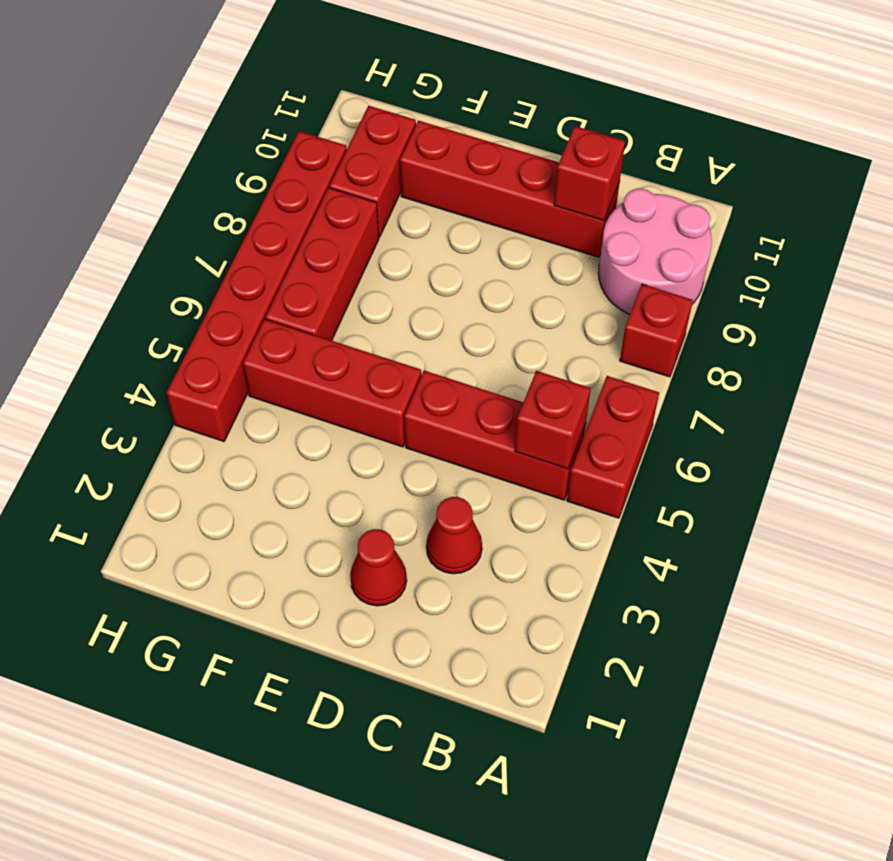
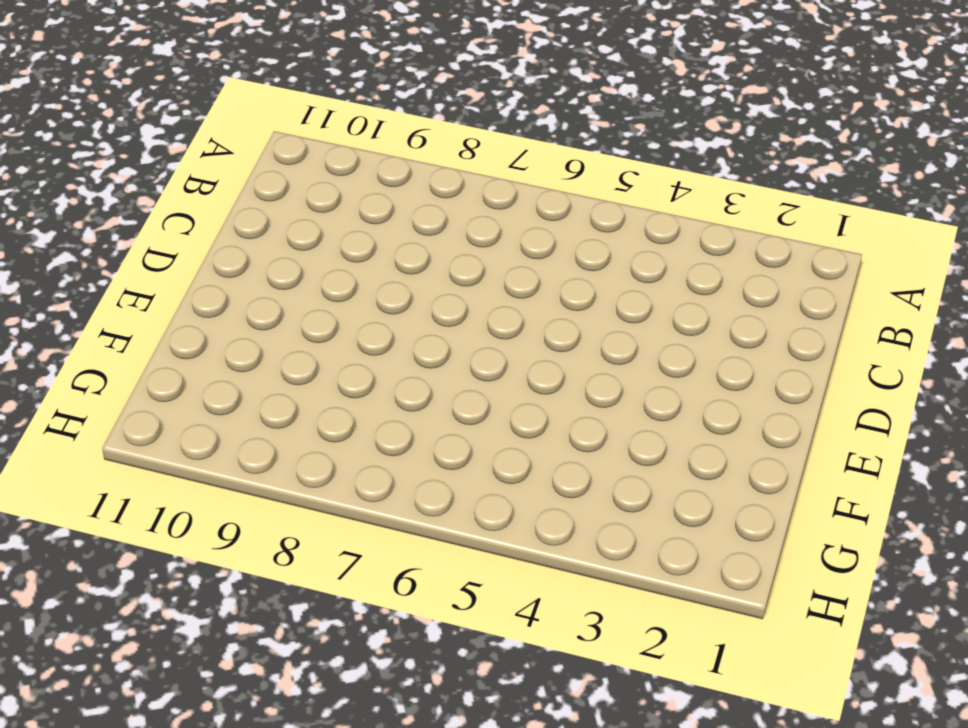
none -> red brick A5:A6 level 1
none -> red brick A8 level 1
none -> pink round brick A9:B10 level 1

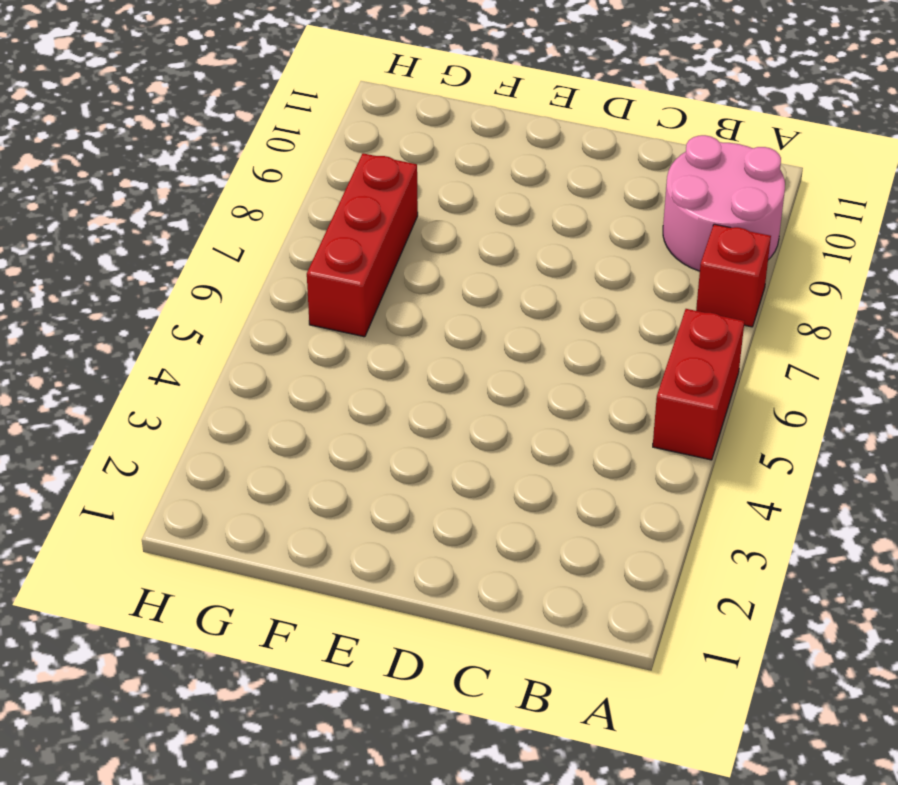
none -> red brick B5:D5 level 1
none -> red cone C3 level 1
none -> red brick C10:F10 level 1

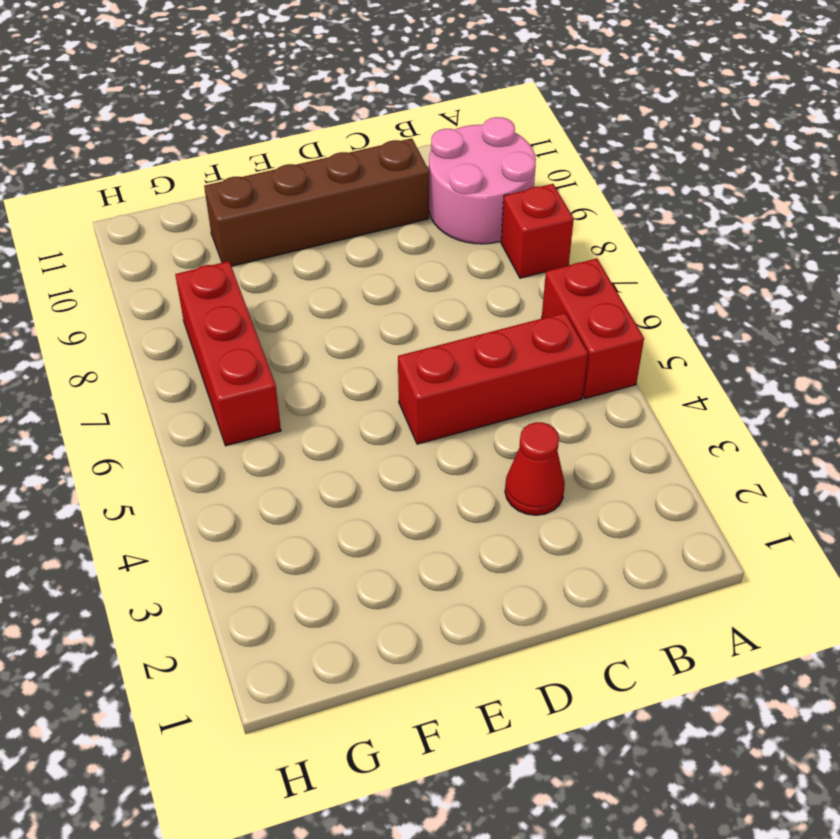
brown brick C10:F10 level 1 -> red brick C10:F10 level 1
none -> red cone D2 level 1
none -> red brick E5:G5 level 1
none -> red brick G9:G10 level 1

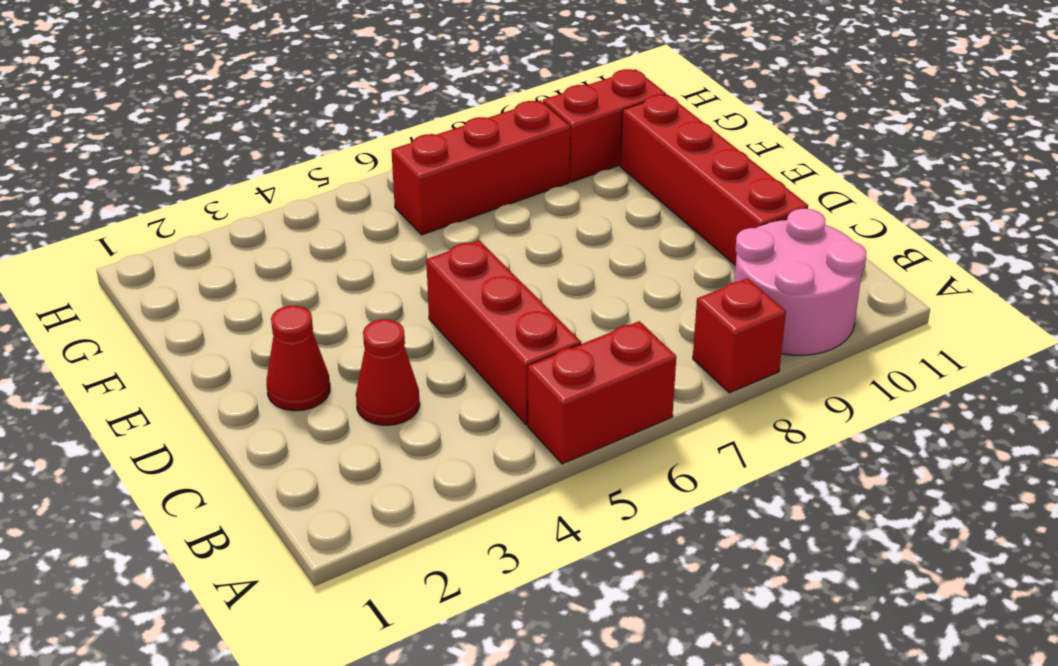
none -> red brick E5:G5 level 1
none -> red brick H4:H9 level 1
none -> red brick B5 level 2

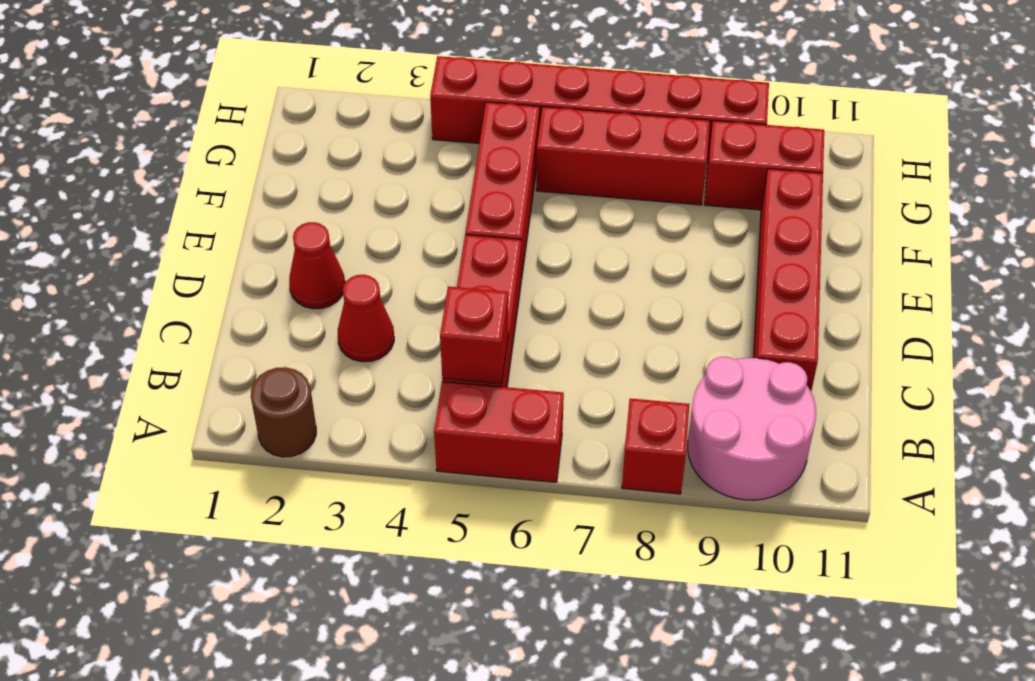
brown round brick A2 level 1 -> none
none -> red brick C10 level 2

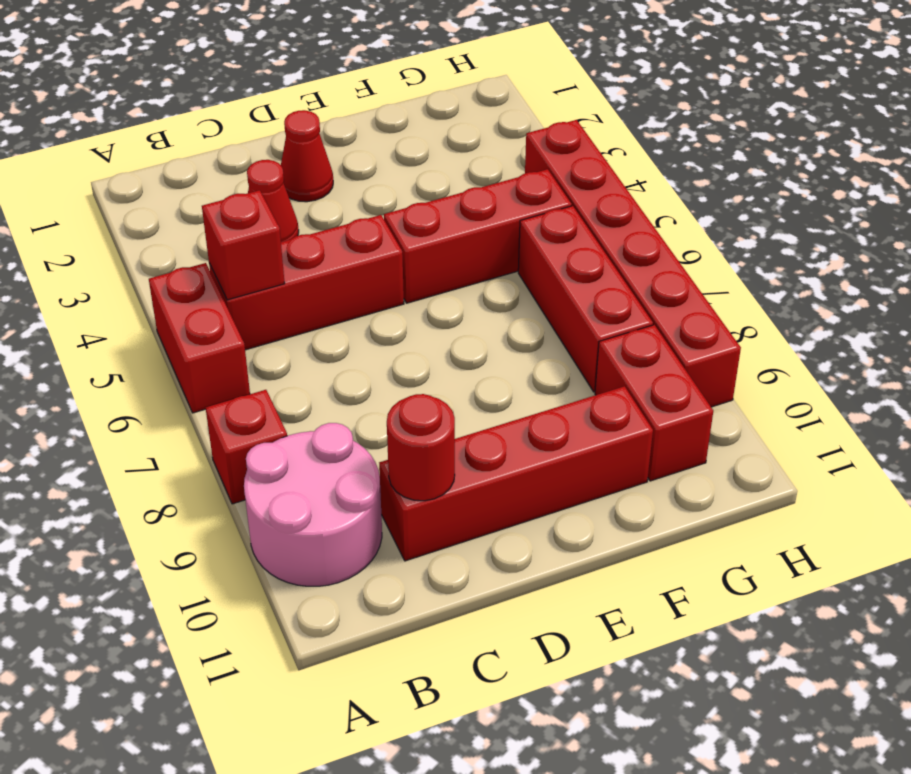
red round brick C10 level 2 -> red brick C10 level 2

